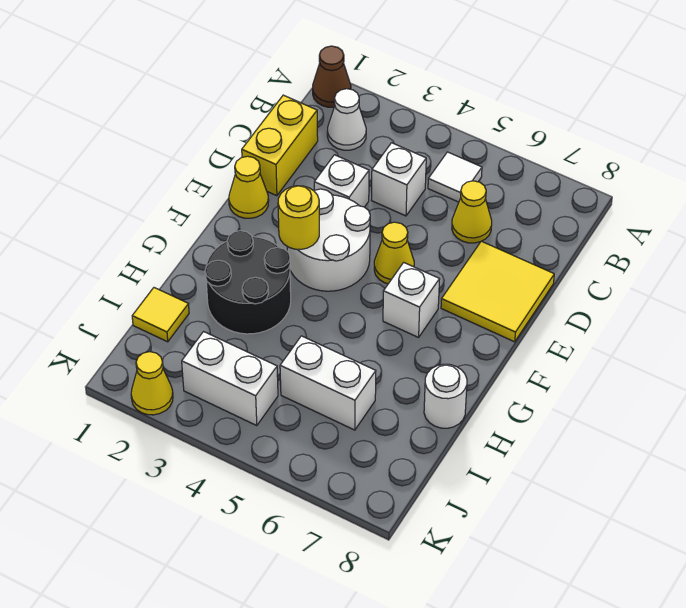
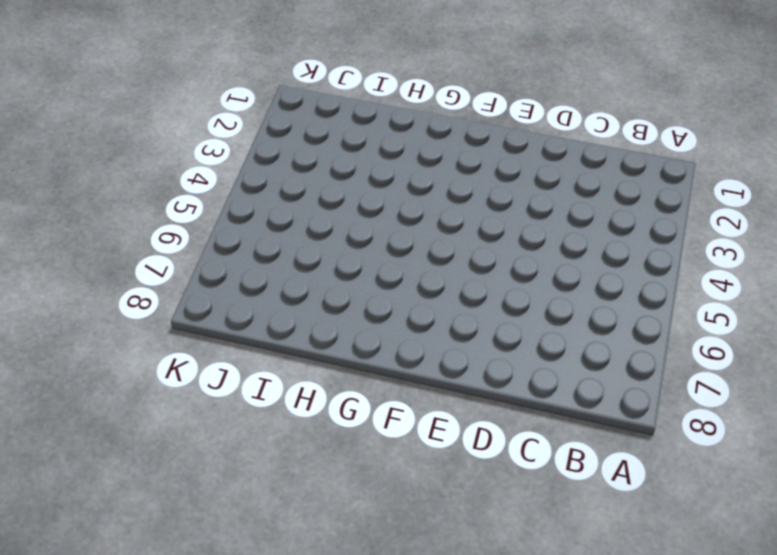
none -> brown cone A1 level 1
none -> white cone B2 level 1
none -> white tile B5 level 1

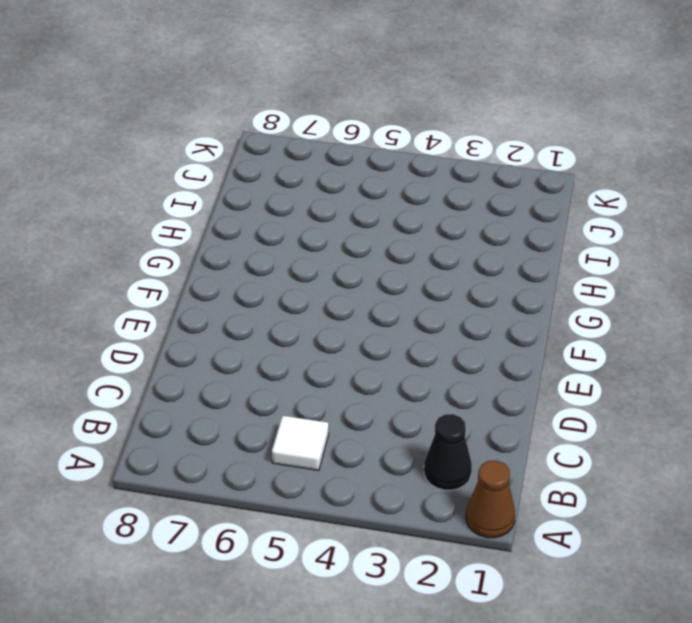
black cone B2 level 1 -> white cone B2 level 1
none -> yellow brick C1:D1 level 1
none -> white brick C4 level 1
none -> yellow cone C6 level 1

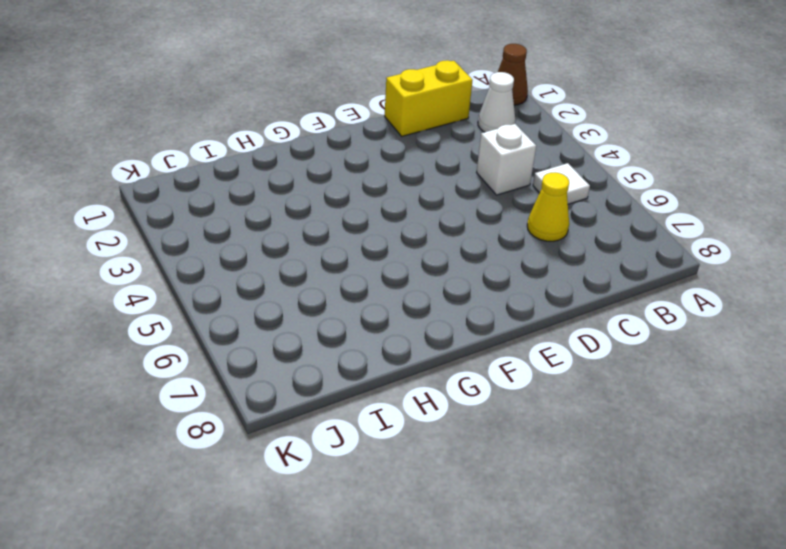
none -> white brick D3 level 1
none -> yellow tile D7:E8 level 1
none -> yellow cone E1 level 1

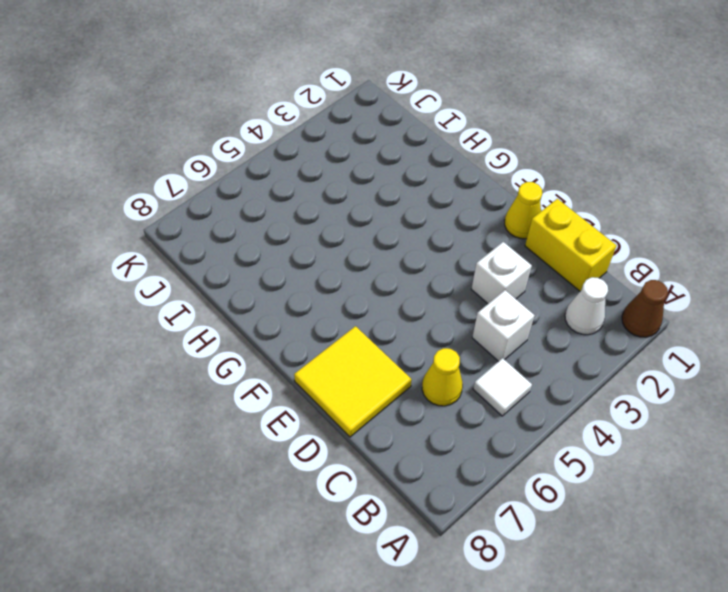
none -> white round brick E3:F4 level 1
none -> yellow cone E5 level 1
none -> white brick F6 level 1

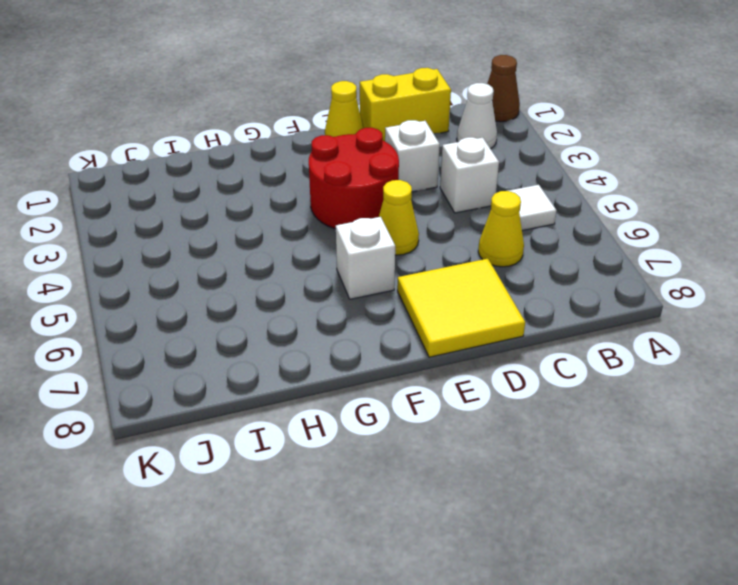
red round brick E3:F4 level 1 -> white round brick E3:F4 level 1
none -> black round brick G2:H3 level 1
none -> white round brick H8 level 1
none -> yellow tile I1 level 1

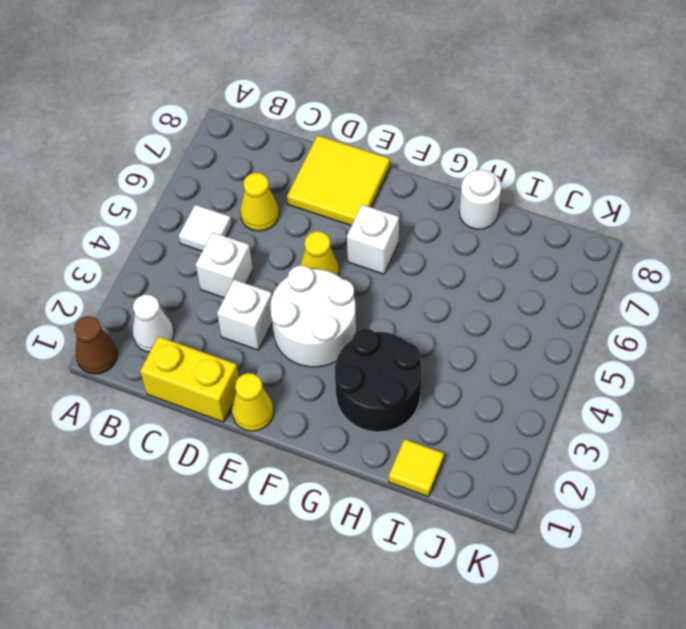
none -> white brick I5:I6 level 1
none -> white brick J3:J4 level 1
none -> yellow cone K2 level 1

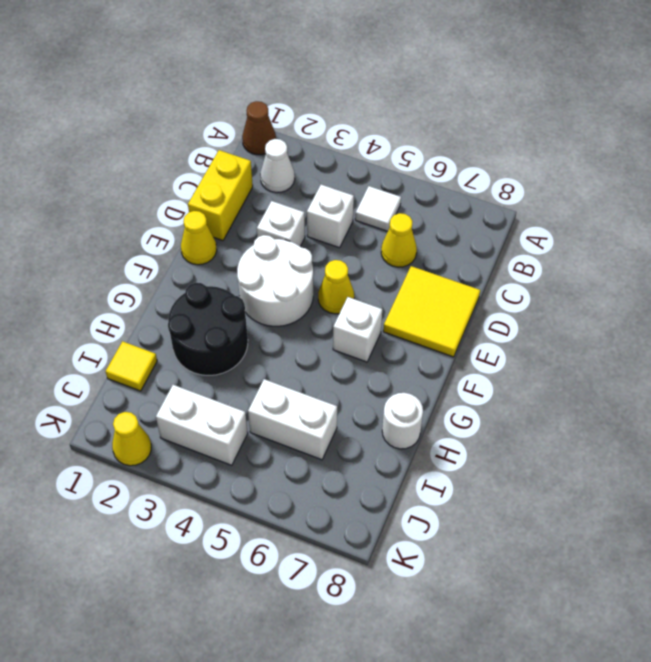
none -> yellow round brick F3 level 2

